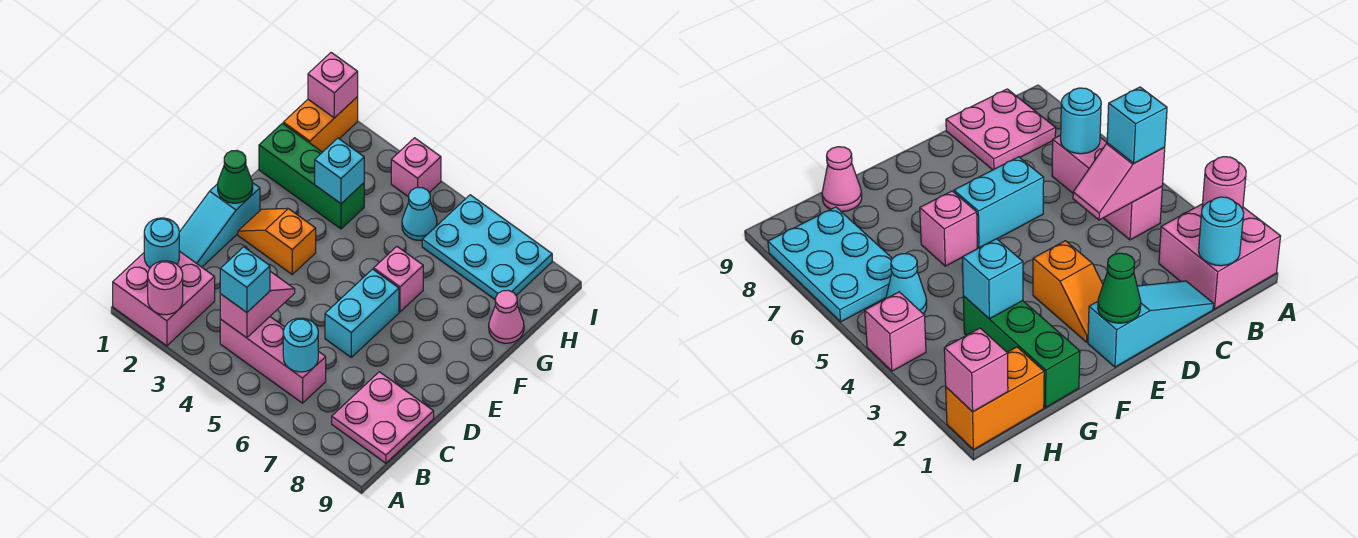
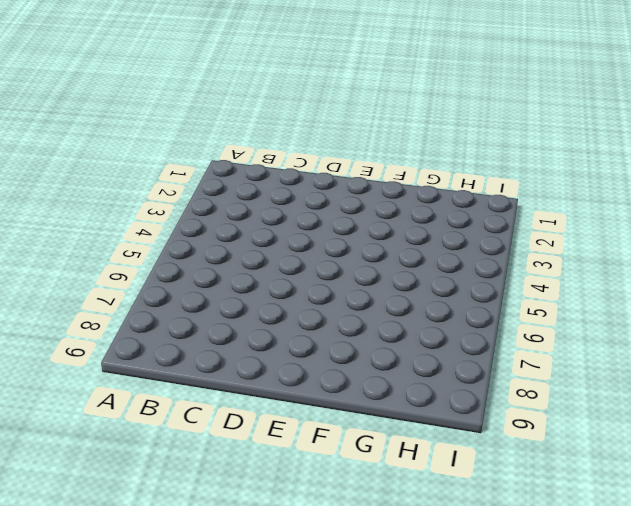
none -> pink brick A1:B2 level 1
none -> pink brick B4:B6 level 1
none -> pink plate B8:C9 level 1

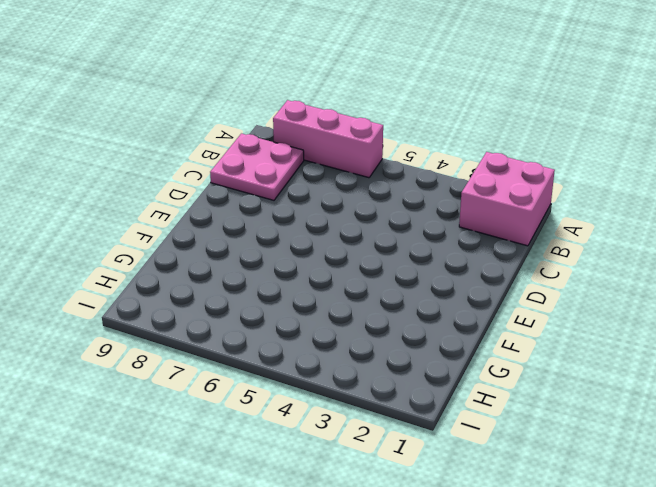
pink brick A6:A8 level 1 -> pink brick B4:B6 level 1
none -> cyan slope C1:E1 level 1 top E
none -> cyan brick D6:E6 level 1
none -> orange slope E2:E3 level 1 top 3

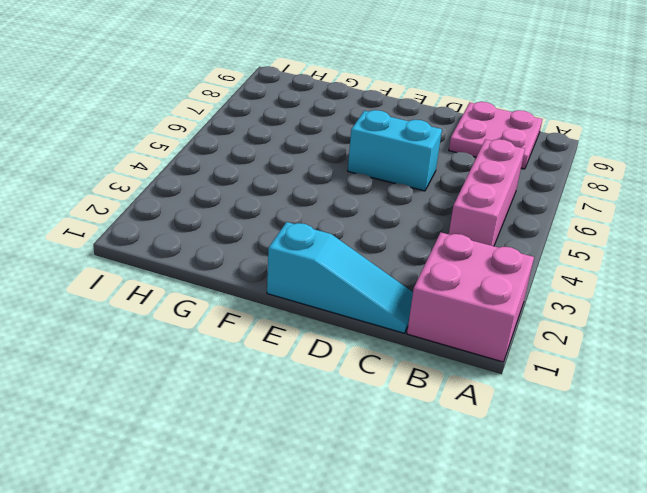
none -> orange slope E2:E3 level 1 top 3
none -> pink brick F6 level 1
none -> green brick G1:G3 level 1

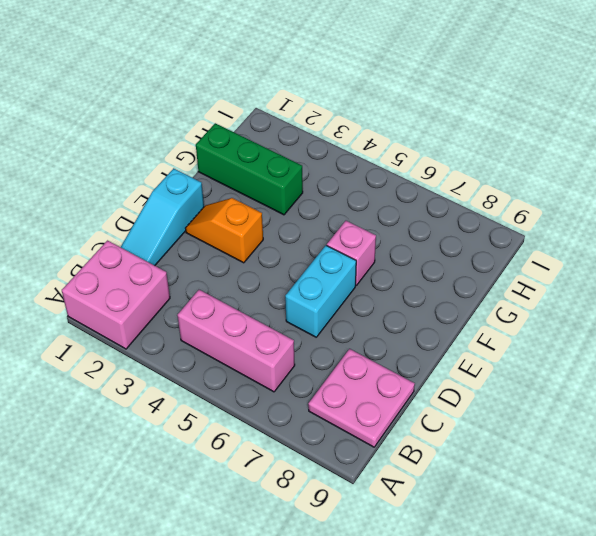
none -> pink cone G9 level 1
none -> orange brick H1:I1 level 1
none -> cyan cone H5 level 1

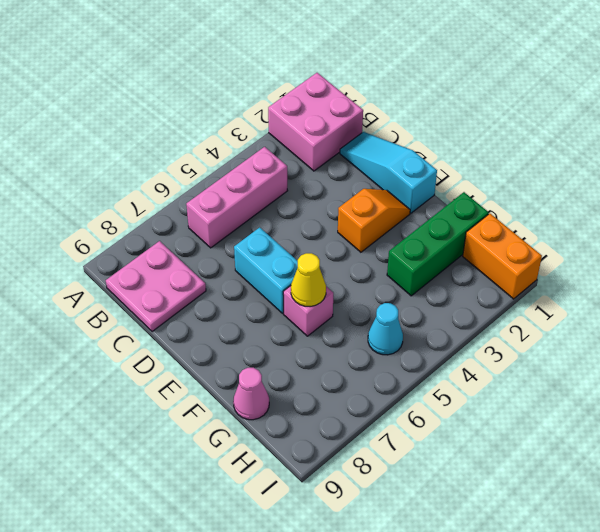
yellow cone F6 level 2 -> none
none -> cyan plate H6:I8 level 1
none -> pink brick I4 level 1
none -> pink round brick A2 level 2

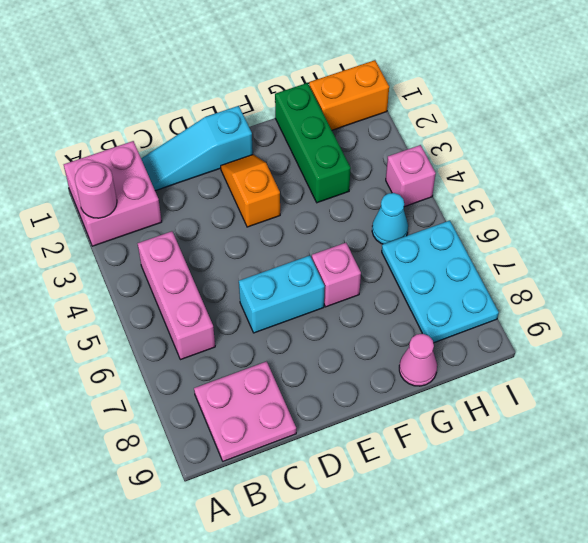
none -> cyan round brick B1 level 2
none -> pink slope B4:C4 level 2 top B
none -> cyan round brick B6 level 2

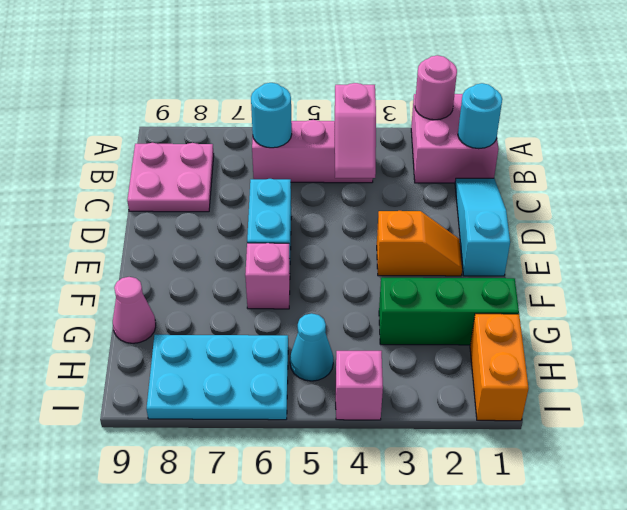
none -> green cone E1 level 2
none -> cyan brick G3 level 2
none -> pink brick I1 level 2

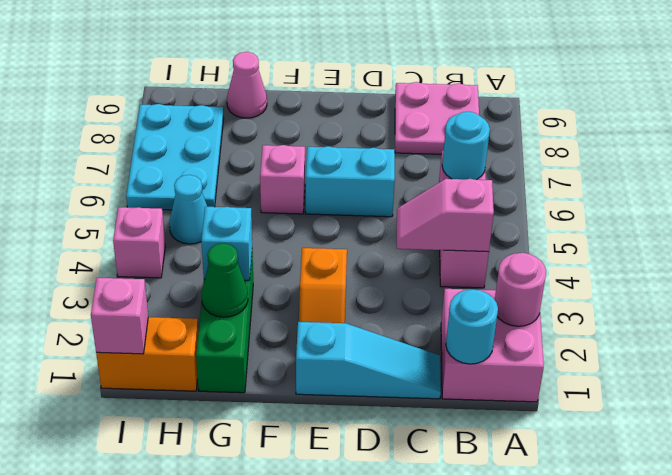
green cone G2 level 2 -> green cone E1 level 2
none -> cyan brick B4 level 3

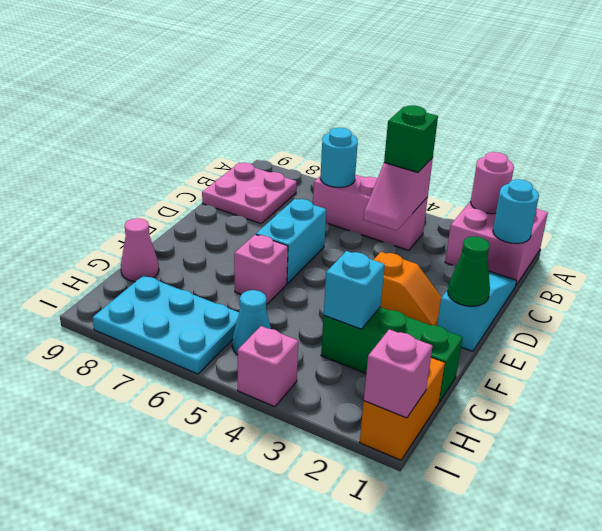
green brick B4 level 3 -> cyan brick B4 level 3

